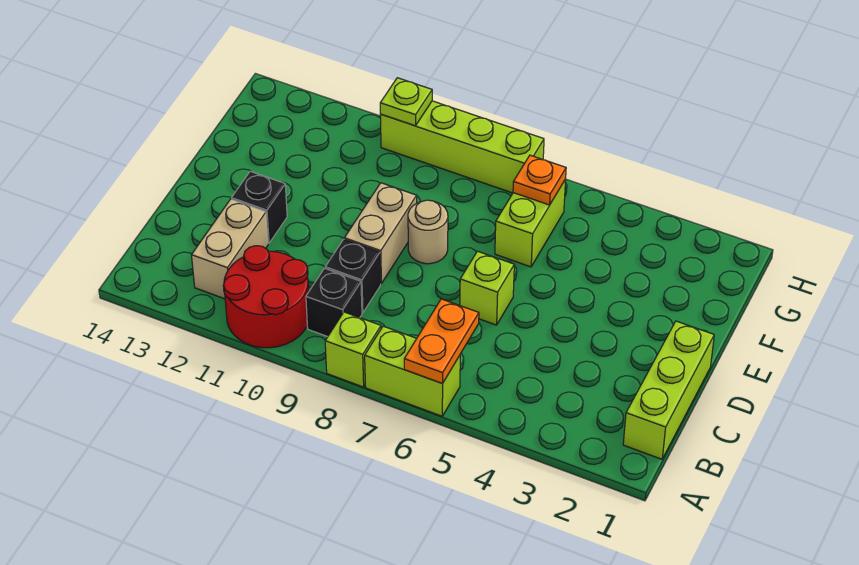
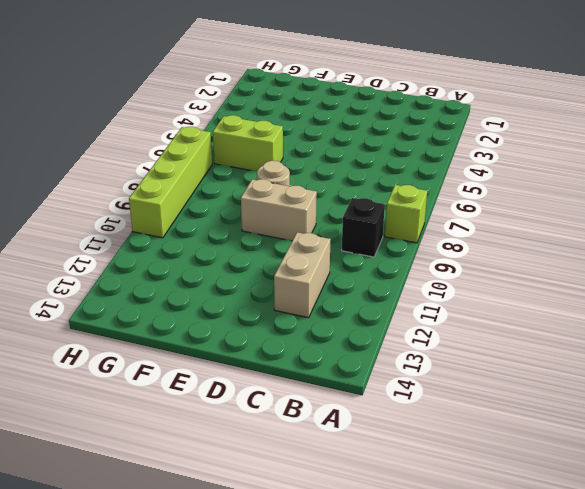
tan brick C11:C12 level 1 -> tan brick B12:C12 level 1
none -> lime brick A6:A7 level 1
none -> red round brick A10:B11 level 1
none -> lime brick B1:D1 level 1

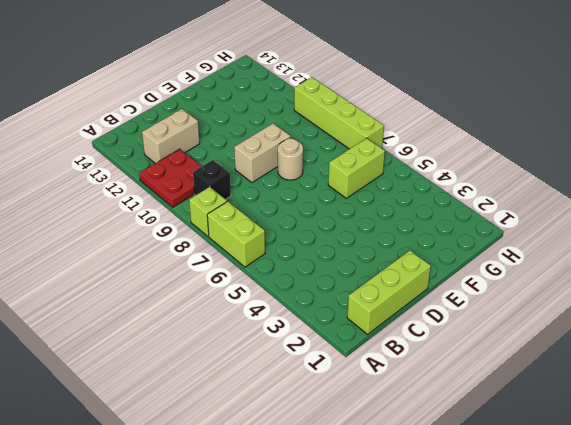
red plate A10:B11 level 1 -> red round brick A10:B11 level 1
none -> black brick C9 level 1
none -> lime brick D6 level 1
none -> black brick D12 level 1

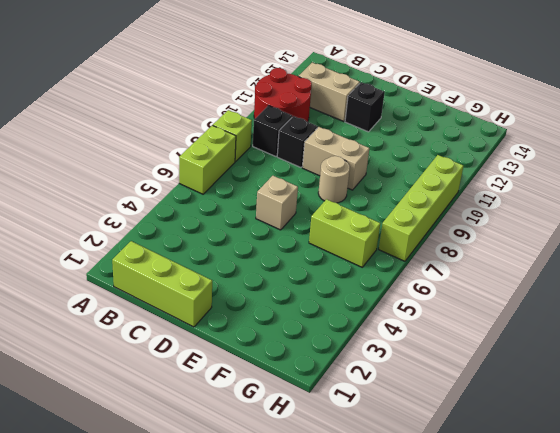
tan brick D6 level 1 -> lime brick D6 level 1
none -> orange plate A6:B6 level 2
none -> orange plate G6 level 2
none -> lime plate H10 level 2

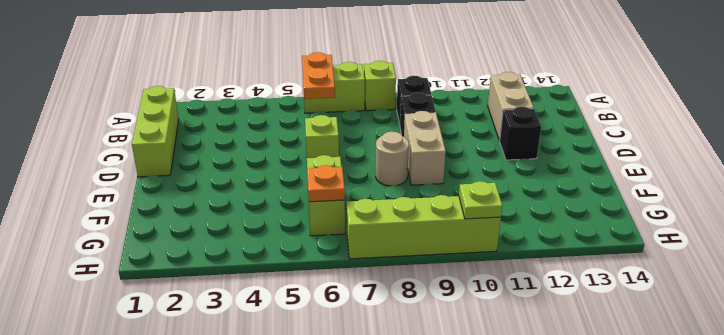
none -> red round brick A10:B11 level 1

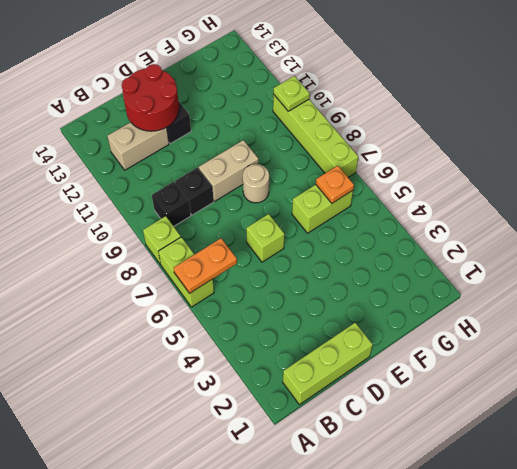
red round brick C12:D13 level 2 -> red round brick A10:B11 level 1

